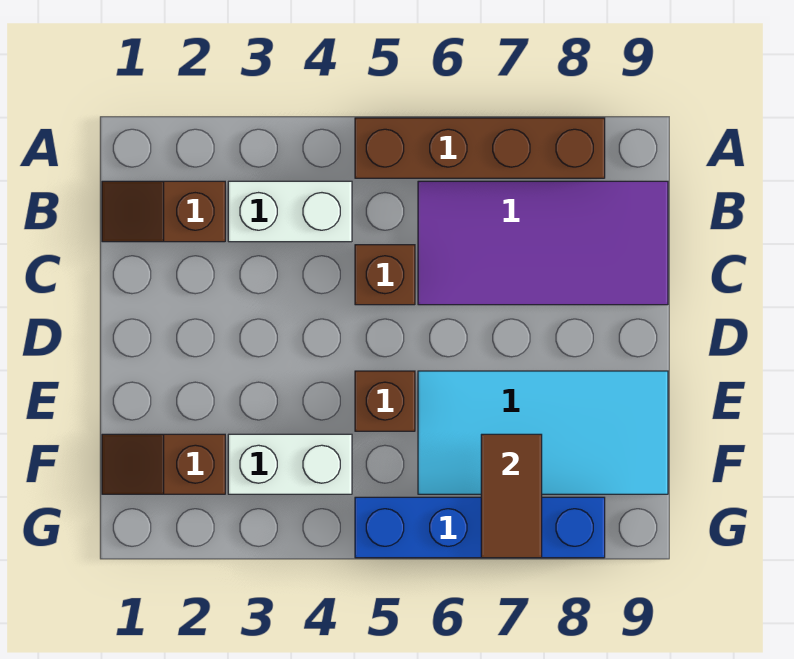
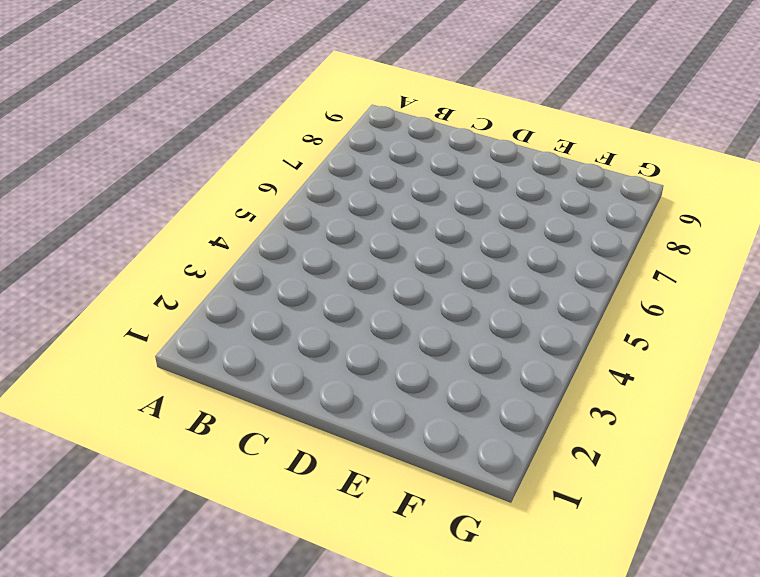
none -> brown brick A5:A8 level 1
none -> brown slope B1:B2 level 1 top 2

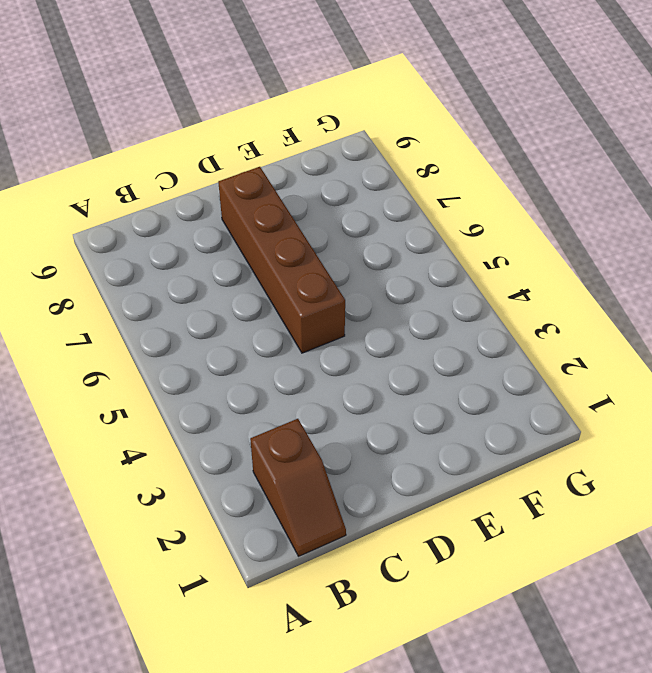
brown brick D5:D8 level 1 -> brown brick A5:A8 level 1
none -> white brick B3:B4 level 1
none -> purple tile B6:C9 level 1

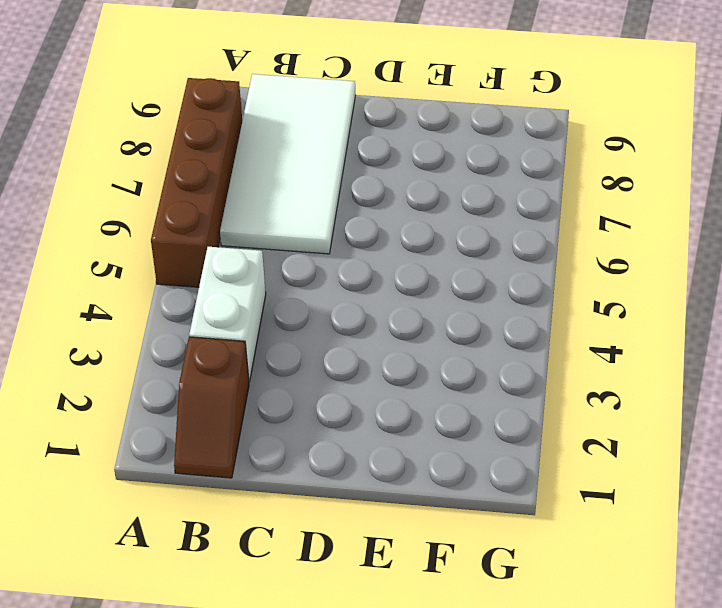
white tile B6:C9 level 1 -> purple tile B6:C9 level 1
none -> brown brick C5 level 1
none -> brown brick E5 level 1

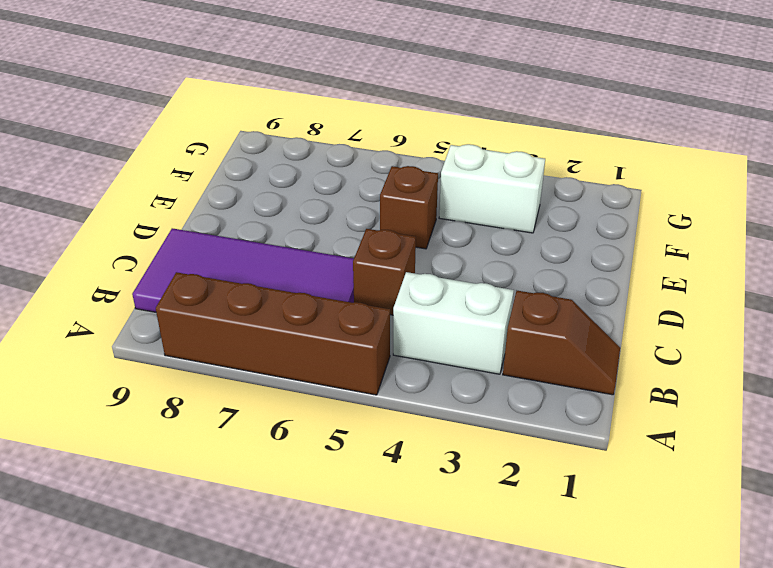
none -> cyan tile E6:F9 level 1
none -> brown slope F1:F2 level 1 top 2

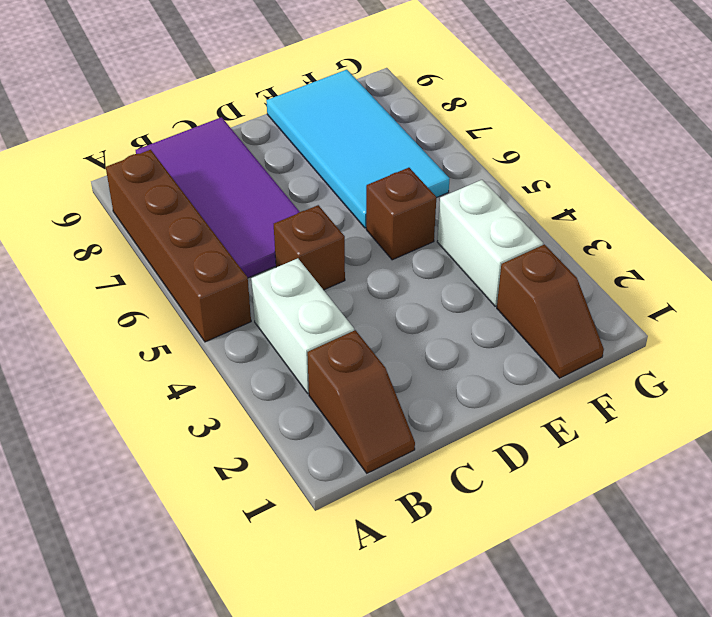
none -> blue brick G5:G8 level 1
none -> brown tile F7:G7 level 2

